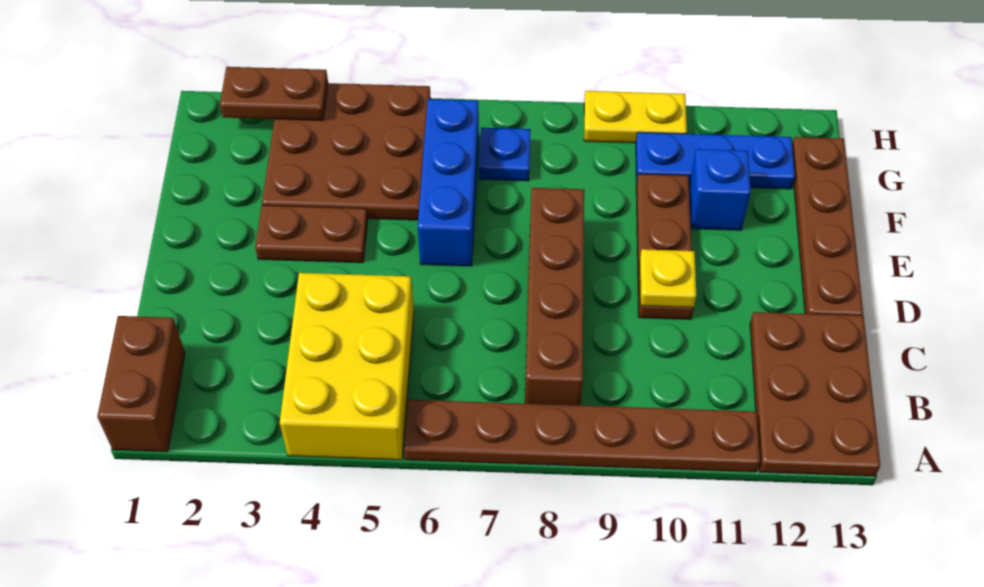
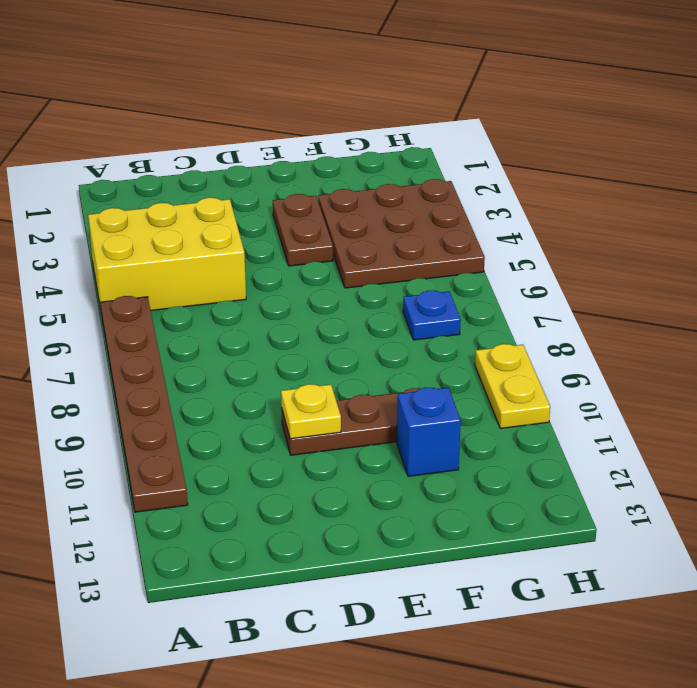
none -> brown brick A1:B1 level 1
none -> brown plate A12:C13 level 1
none -> brown brick B8:E8 level 1

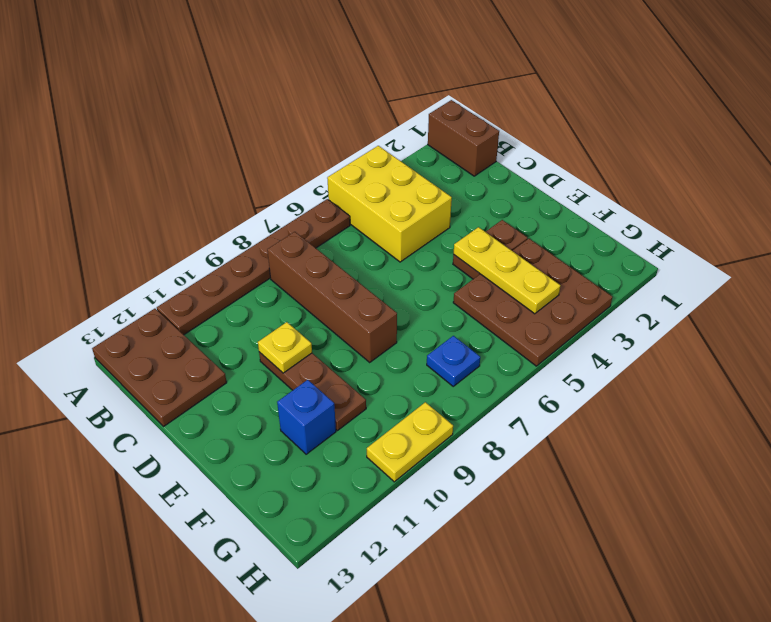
yellow plate E4:G4 level 2 -> none
none -> brown plate D13:G13 level 1
none -> blue brick E6:G6 level 1
none -> blue plate G10:G12 level 1

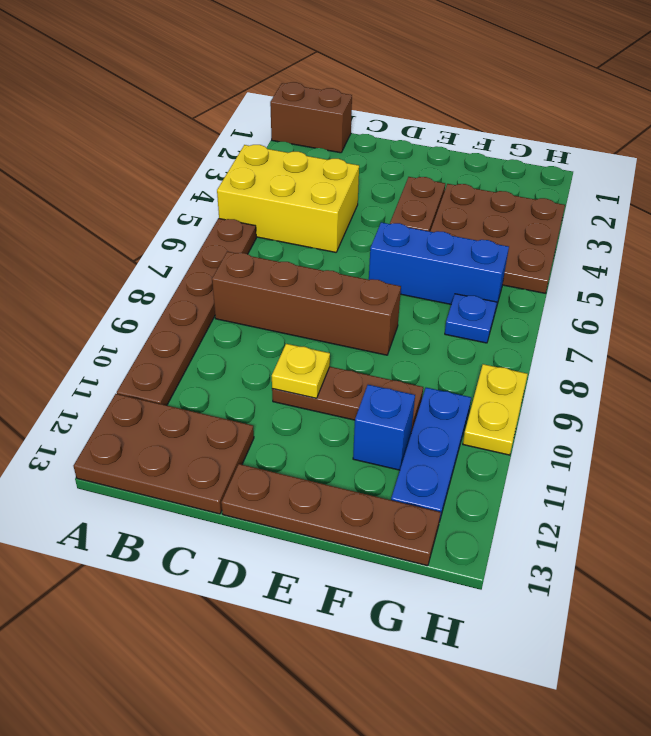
none -> brown plate H2:H3 level 2

